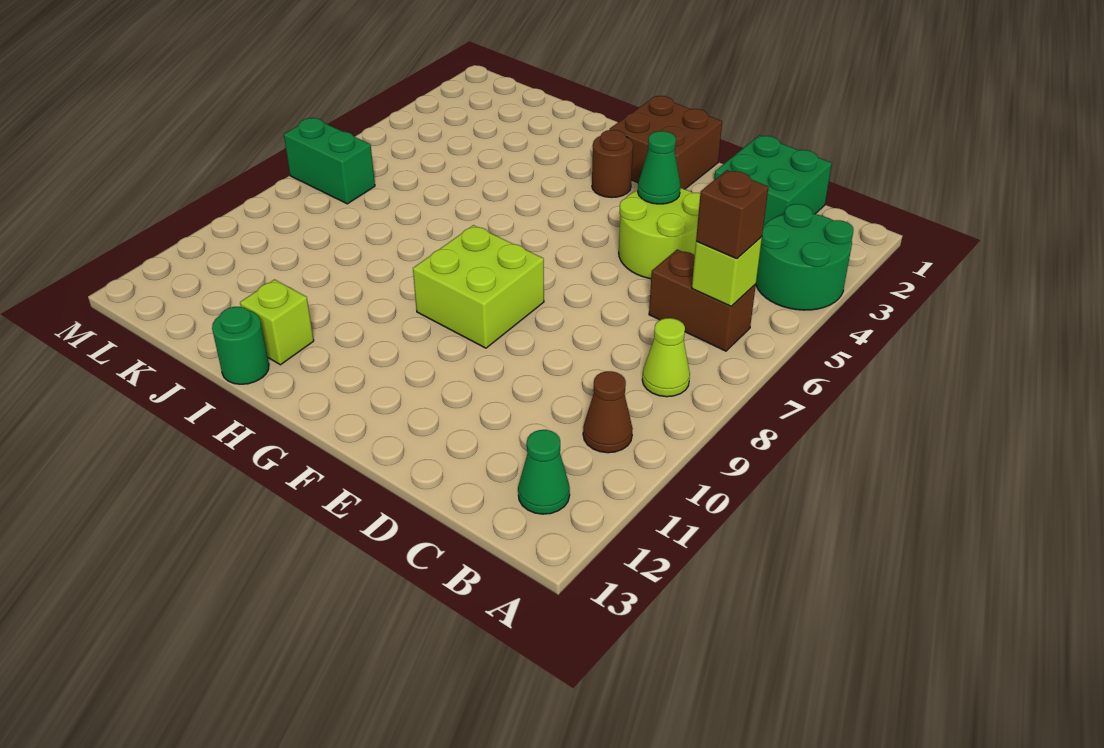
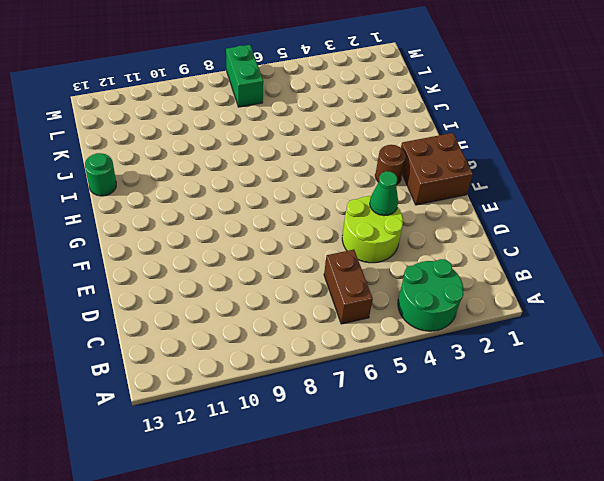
none -> lime cone B8 level 1
none -> brown cone B10 level 1
none -> green cone B12 level 1

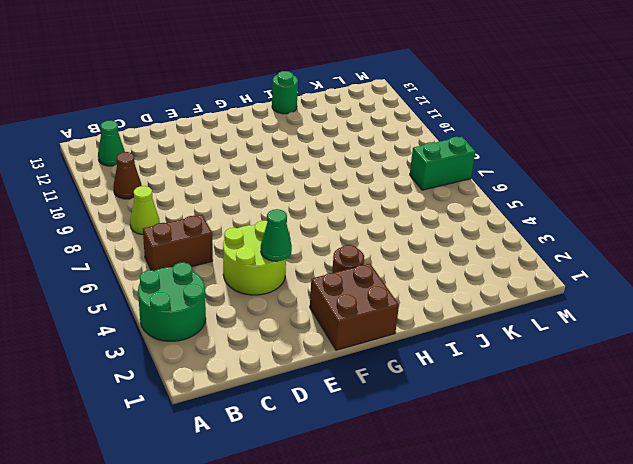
none -> green brick C1:D2 level 1
none -> lime brick F8:G9 level 1
none -> lime brick I12 level 1

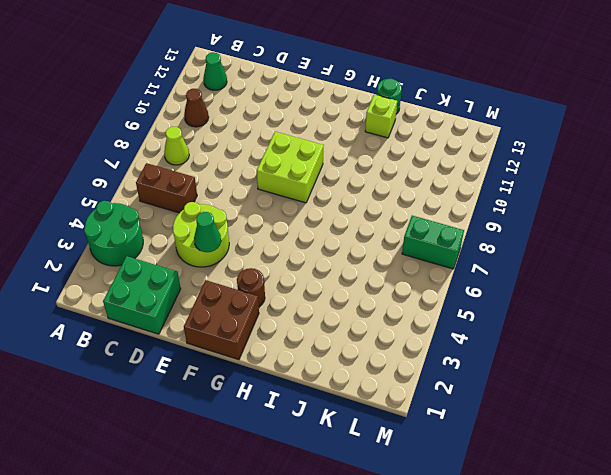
none -> lime brick B6 level 2
none -> brown brick B6 level 3

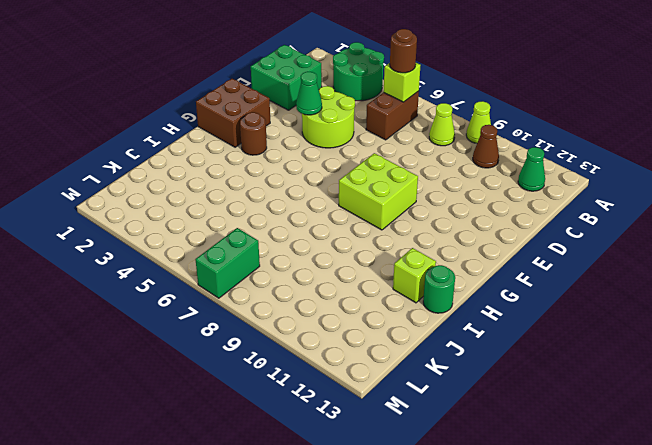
lime cone A9 level 1 -> none
brown round brick B6 level 3 -> brown brick B6 level 3

